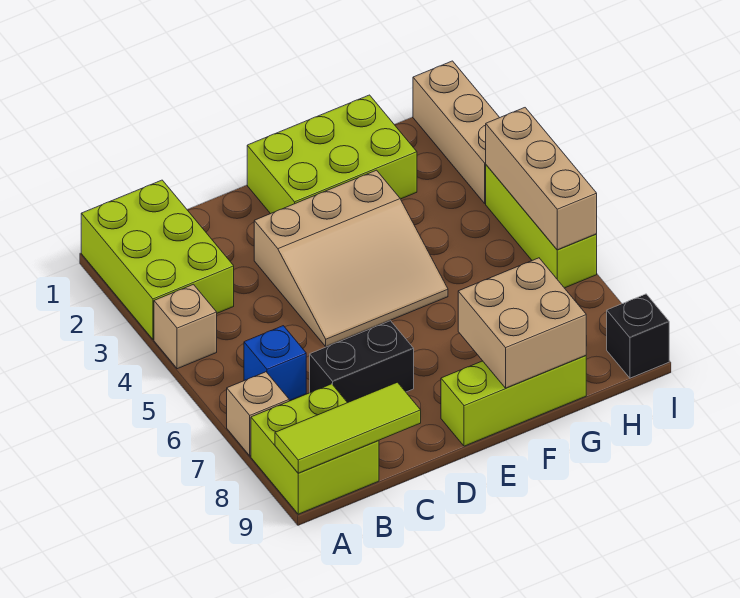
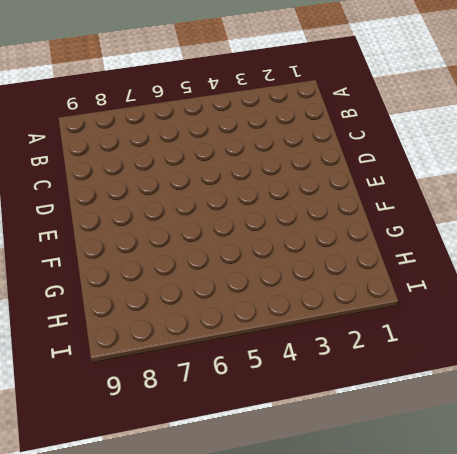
none -> lime brick A1:B3 level 1
none -> tan brick A4 level 1
none -> tan brick A7 level 1

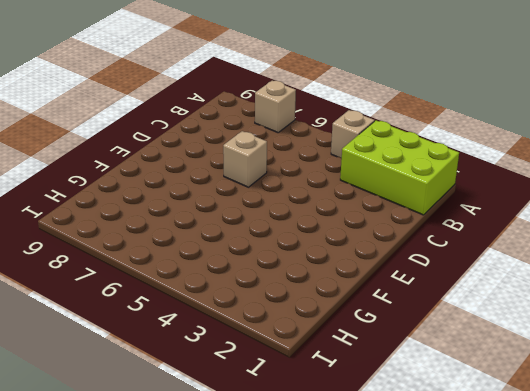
tan brick D6 level 1 -> none
none -> lime brick A8:B9 level 1
none -> blue brick B6 level 1
none -> black brick C7:D7 level 1

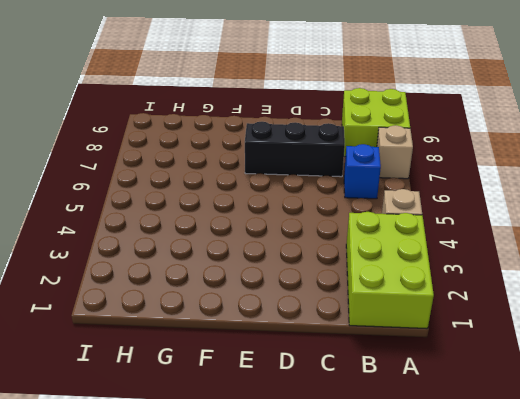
black brick C7:E7 level 1 -> black brick C7:D7 level 1
none -> tan slope D3:F5 level 1 top 3
none -> lime brick E1:G2 level 1
none -> lime brick E9:G9 level 1

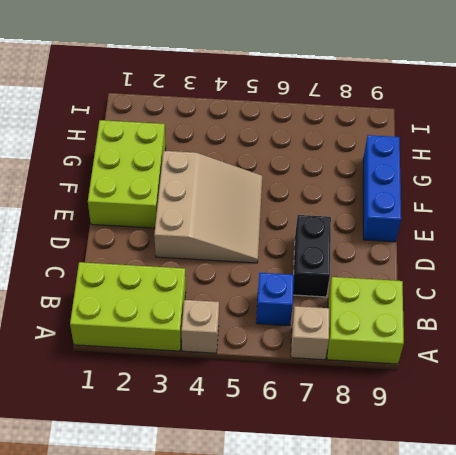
blue brick E9:G9 level 1 -> lime brick E9:G9 level 1
none -> tan brick I1:I3 level 1
none -> lime brick I4:I6 level 1
none -> black brick I9 level 1

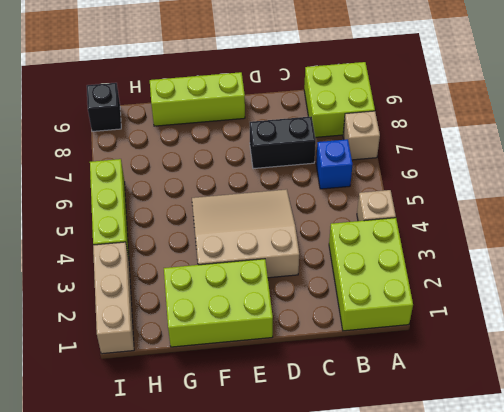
none -> lime tile A9:C9 level 2
none -> tan brick F8:G9 level 2
none -> tan brick I4:I6 level 2

